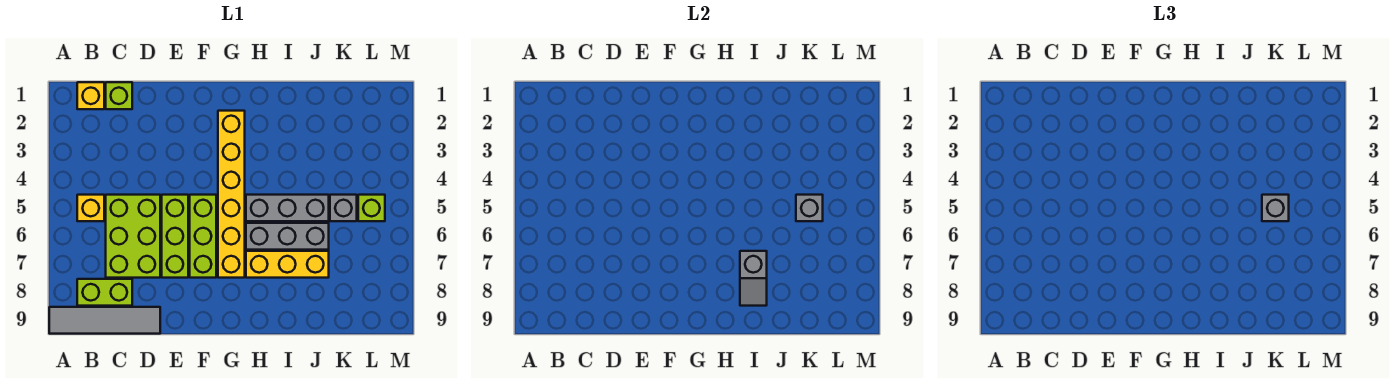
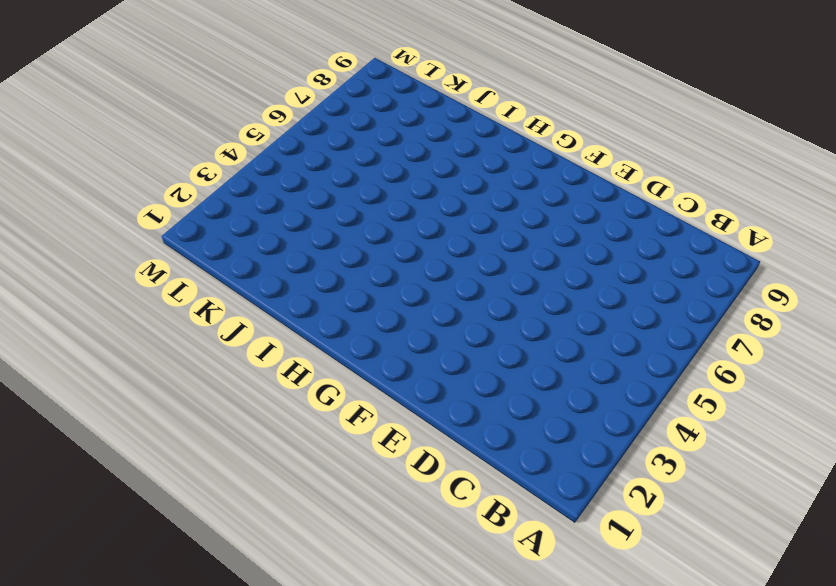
none -> grey tile A9:D9 level 1
none -> yellow brick B1 level 1
none -> yellow brick B5 level 1

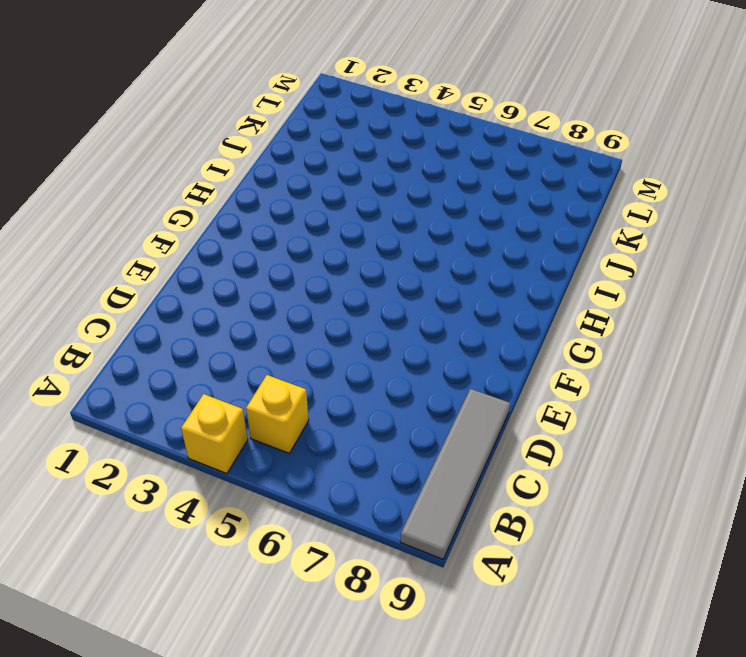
yellow brick A4 level 1 -> yellow brick B1 level 1
none -> lime brick B8:C8 level 1
none -> lime brick C1 level 1
none -> lime brick C5:D7 level 1

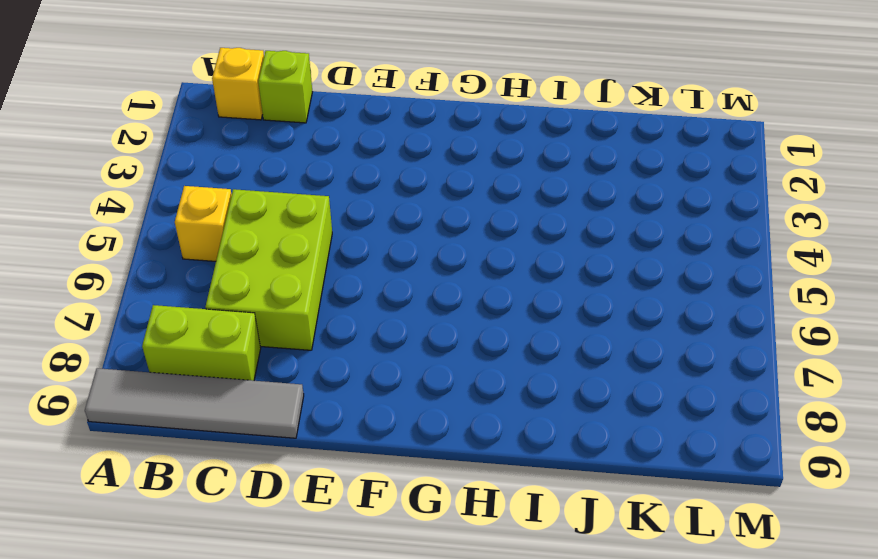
none -> lime brick E5:E7 level 1
none -> lime brick F5:F7 level 1
none -> yellow brick G2:G7 level 1

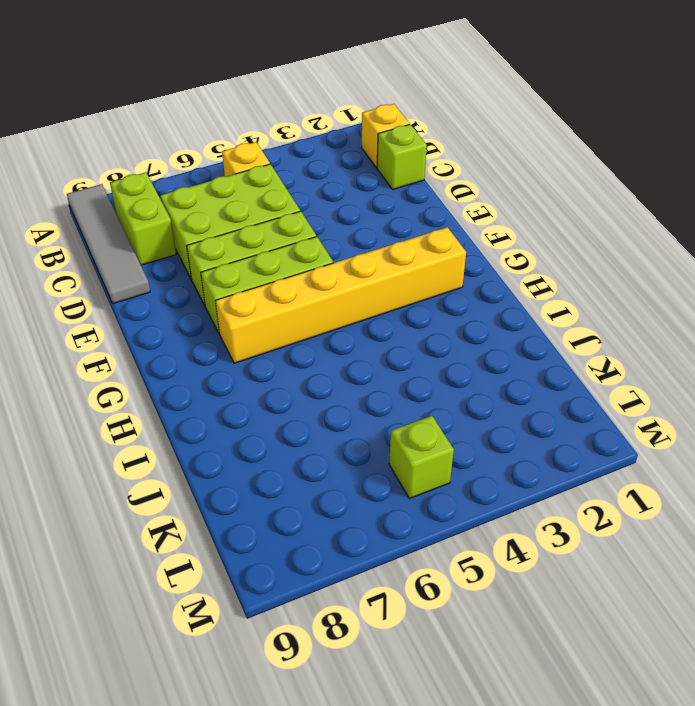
none -> grey brick H5:J5 level 1
none -> grey brick H6:J6 level 1
none -> yellow brick H7:J7 level 1

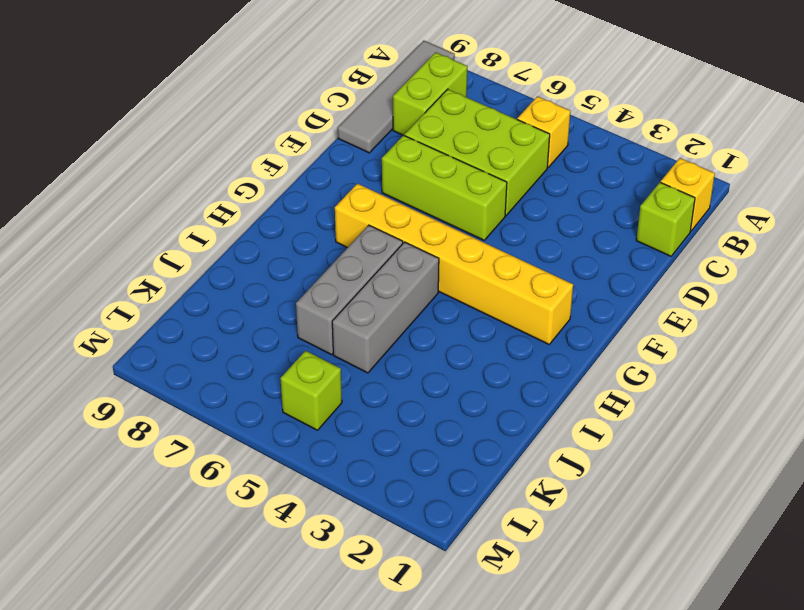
none -> lime brick F5:F7 level 1
none -> yellow brick H7:J7 level 1
none -> grey brick K5 level 1

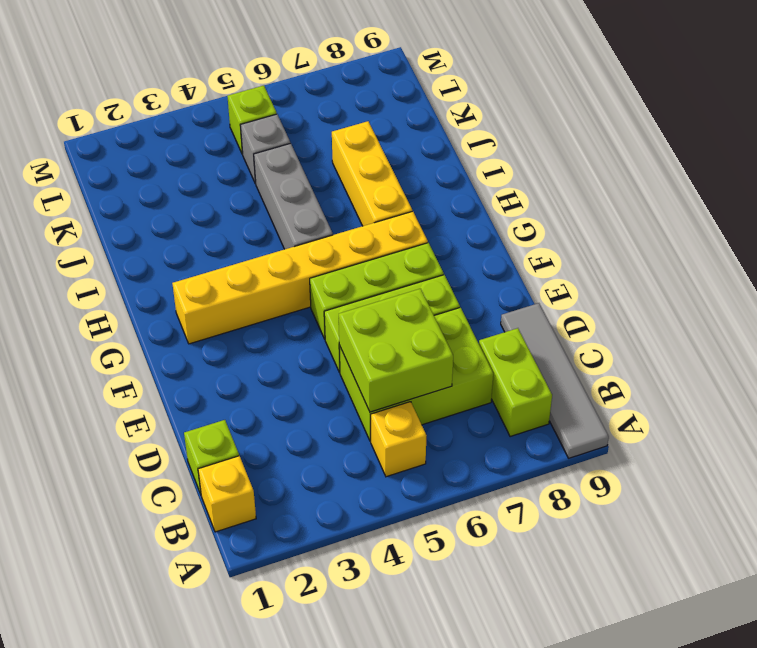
lime brick C5:D6 level 2 -> none
none -> grey brick H6:J6 level 1
none -> grey slope I7:I8 level 2 top 7
none -> grey brick K5 level 2

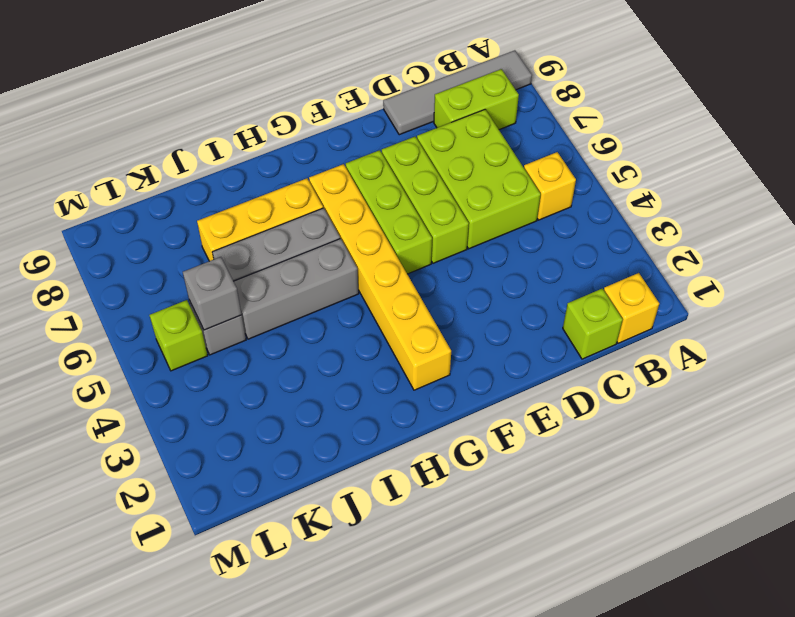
none -> grey slope I7:I8 level 2 top 7
none -> grey brick K5 level 3

